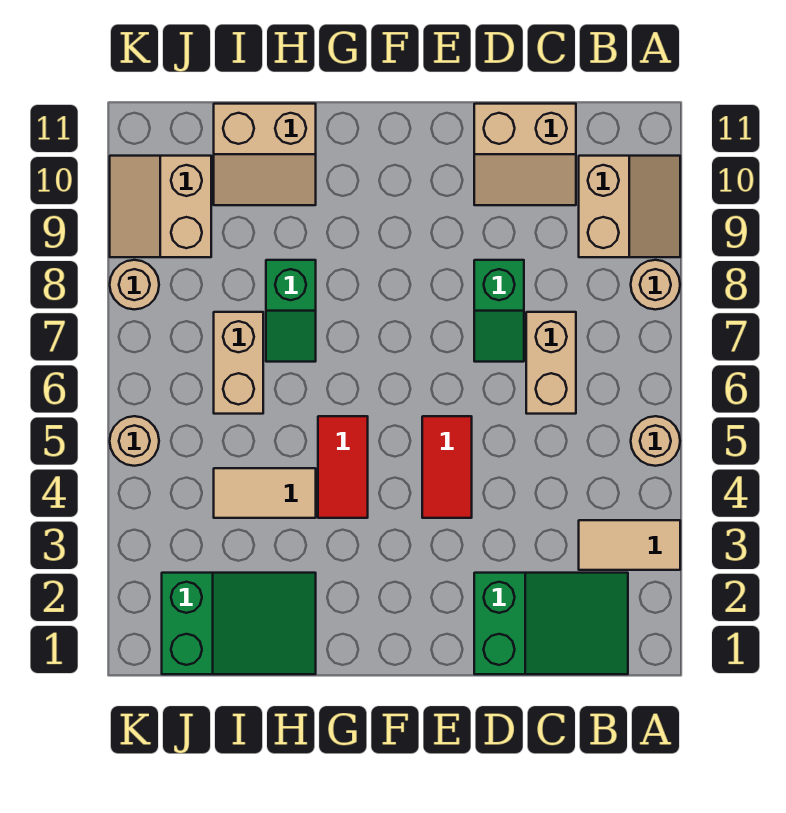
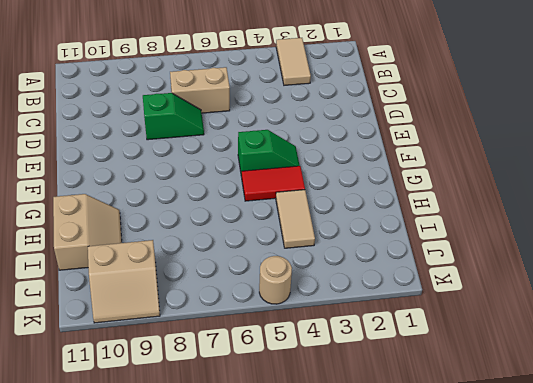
green slope F4:F5 level 1 top 5 -> green slope H7:H8 level 1 top 8
none -> tan round brick A5 level 1
none -> tan round brick A8 level 1
none -> tan slope A9:B10 level 1 top B

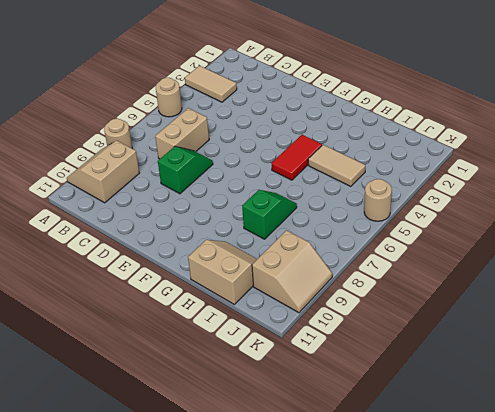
none -> green slope B1:D2 level 1 top D
none -> tan slope C10:D11 level 1 top 11
none -> red tile E4:E5 level 1

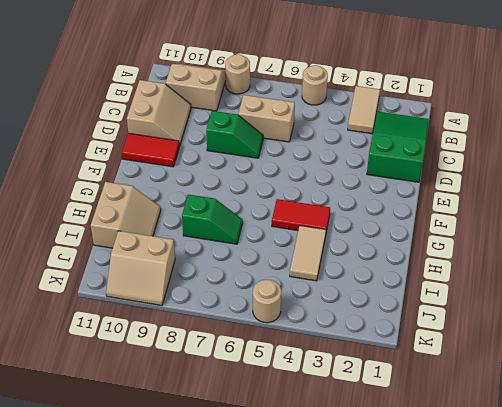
red tile E10:E11 level 1 -> red tile E4:E5 level 1
none -> green slope H1:J2 level 1 top J
none -> tan brick I6:I7 level 1
none -> tan round brick K8 level 1

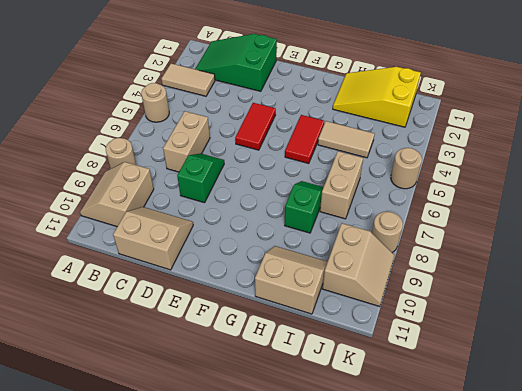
yellow slope H1:J2 level 1 top J -> green slope H1:J2 level 1 top J

